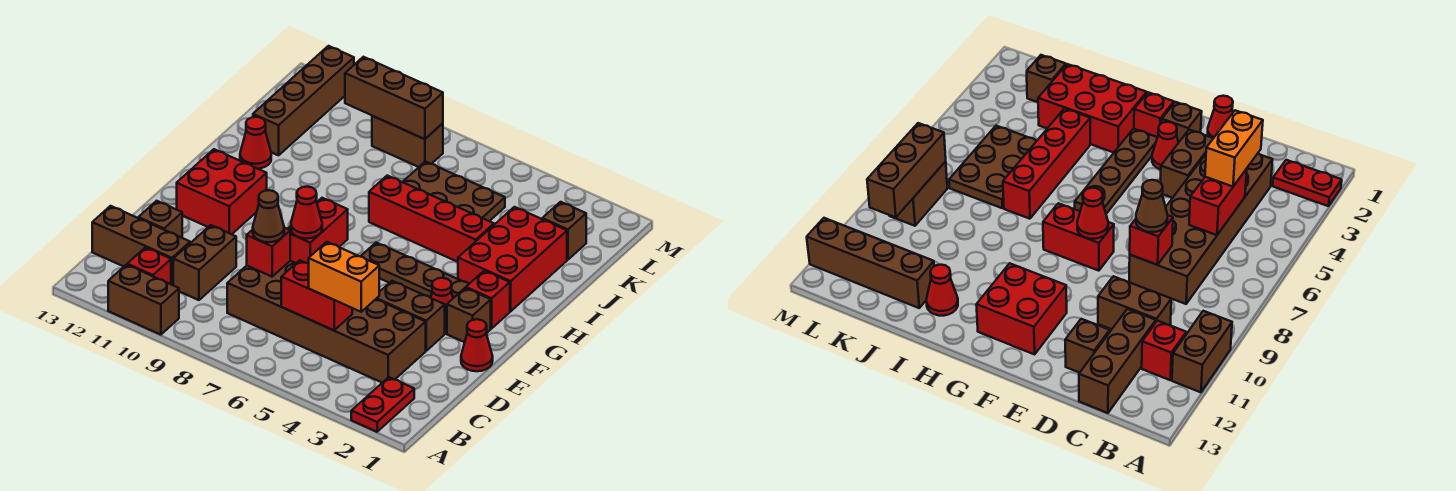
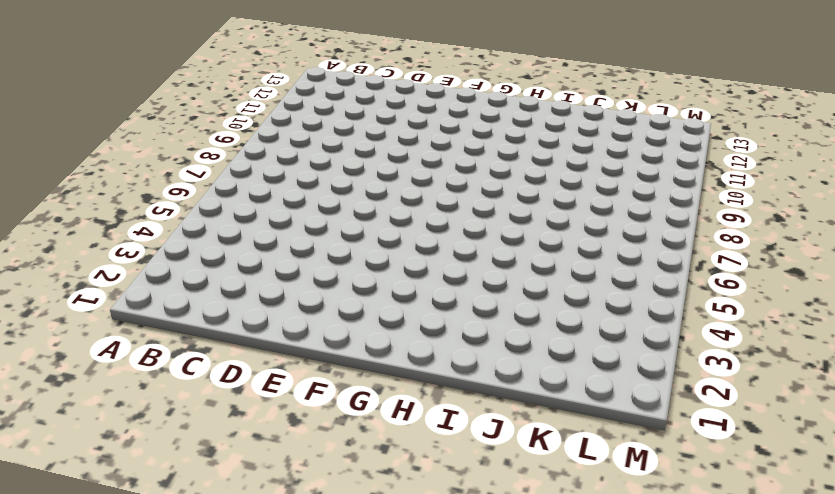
none -> red plate A2:B2 level 1
none -> brown brick A10:A11 level 1
none -> red brick B11 level 1

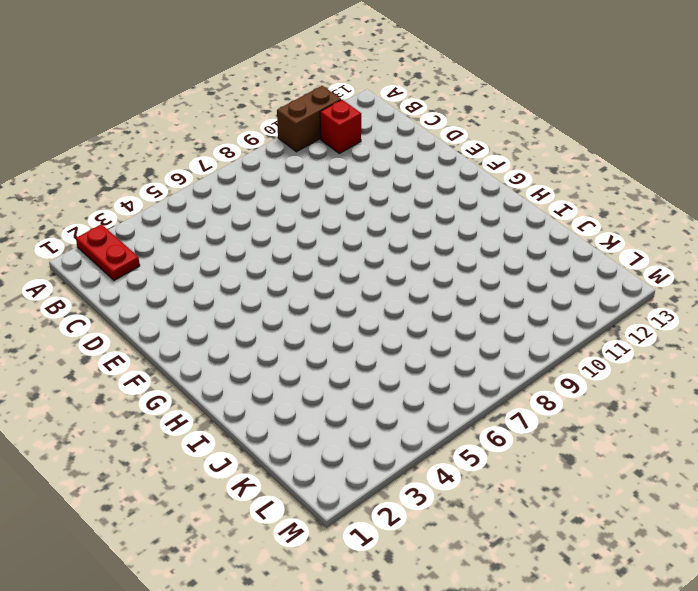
none -> brown brick C3:D8 level 1
none -> brown brick C10:D10 level 1
none -> brown brick C11:C13 level 1

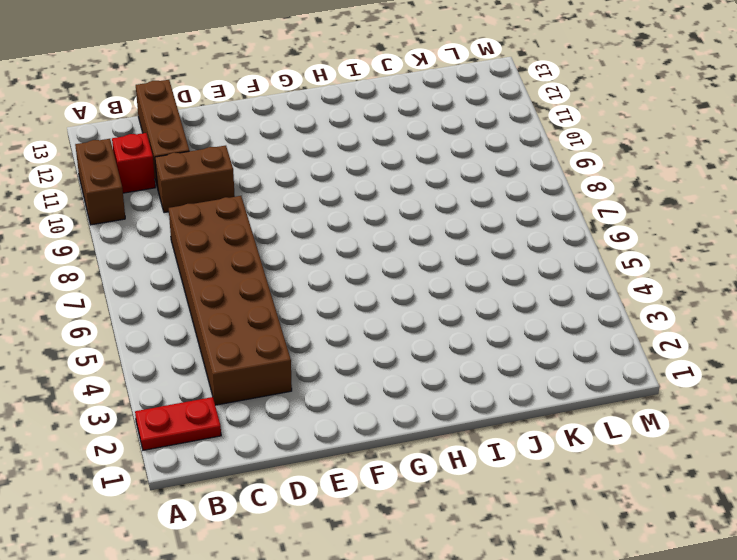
none -> brown brick D12 level 1
none -> red cone E1 level 1
none -> brown brick E3:E4 level 1

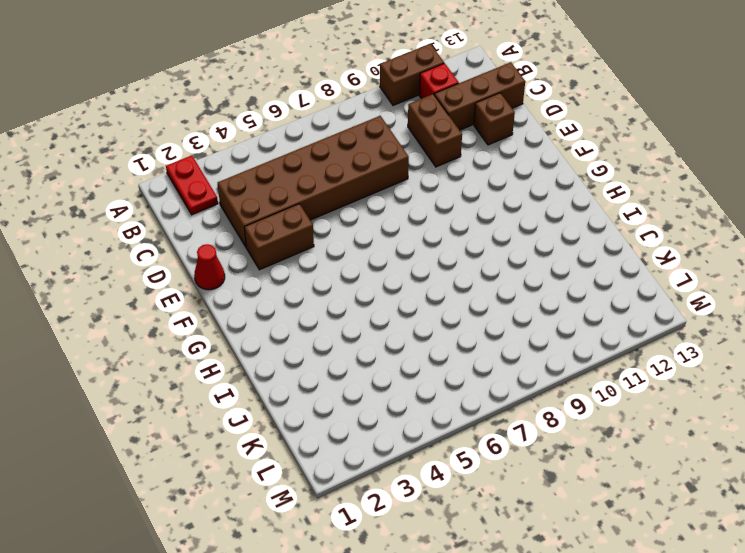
none -> brown brick F2 level 1
none -> red cone F3 level 1
none -> red brick F8:G8 level 1

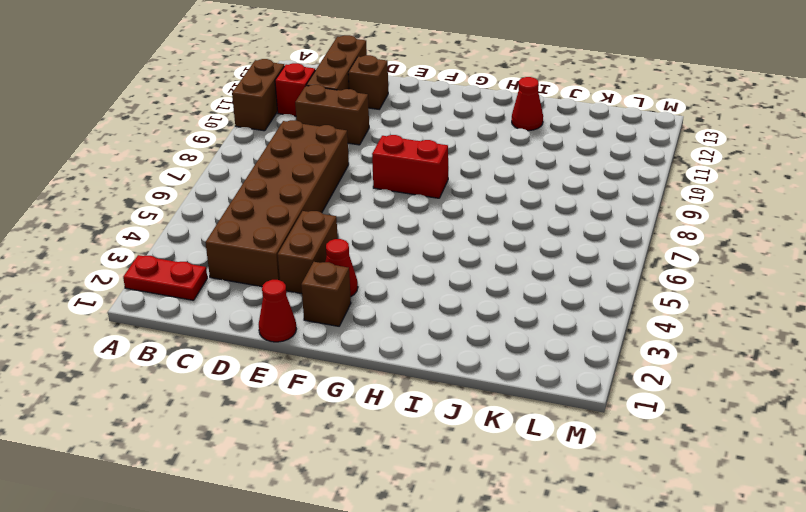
none -> red brick F11:G12 level 1
none -> red brick G2 level 1
none -> brown plate G3:G6 level 1

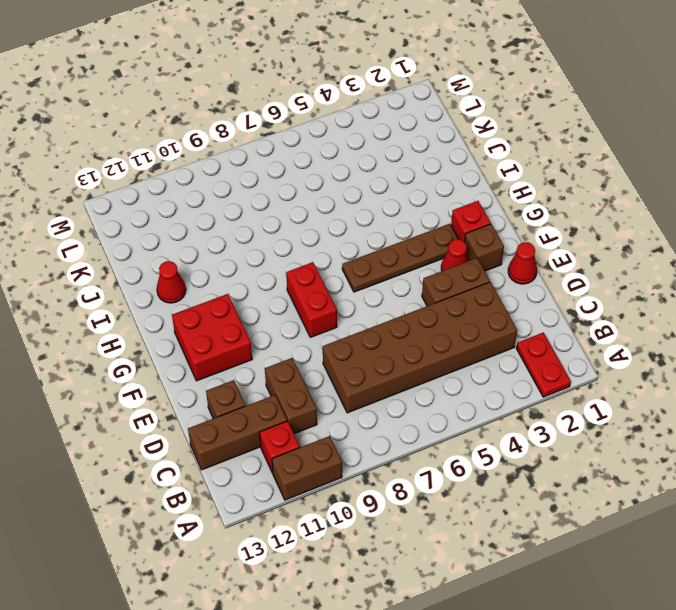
none -> red brick H2:J3 level 1
none -> red brick I4:I7 level 1
none -> brown plate J5:K7 level 1

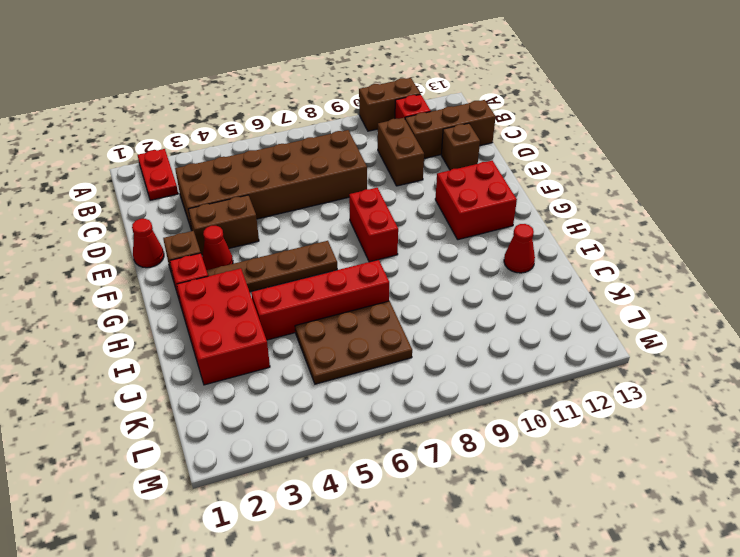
none -> brown brick J12:M12 level 1
none -> brown brick K2 level 1
none -> brown brick L8:L9 level 1

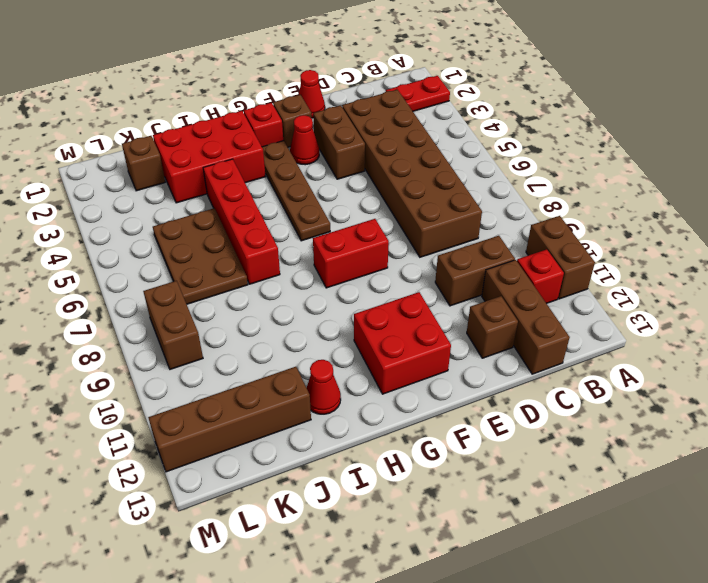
none -> red brick C5:C6 level 2
none -> red brick D8 level 2
none -> red cone F8 level 2

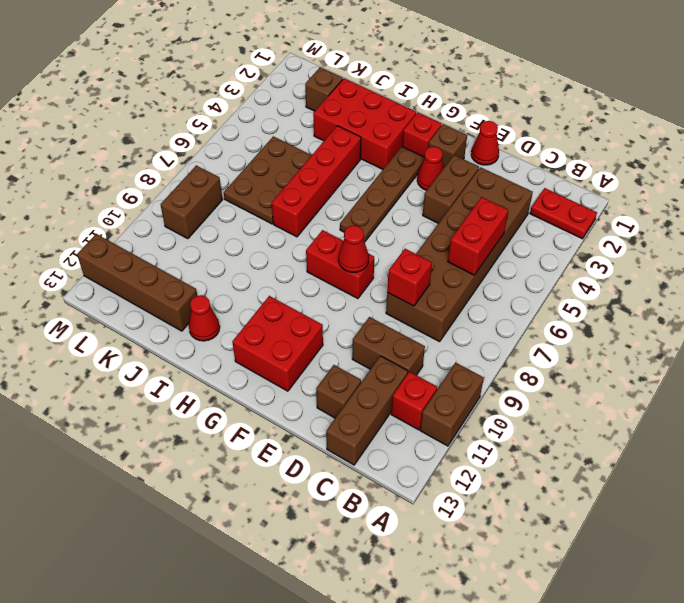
none -> brown brick L8:L10 level 2
none -> orange brick C4:C5 level 3
none -> brown cone D8 level 3

